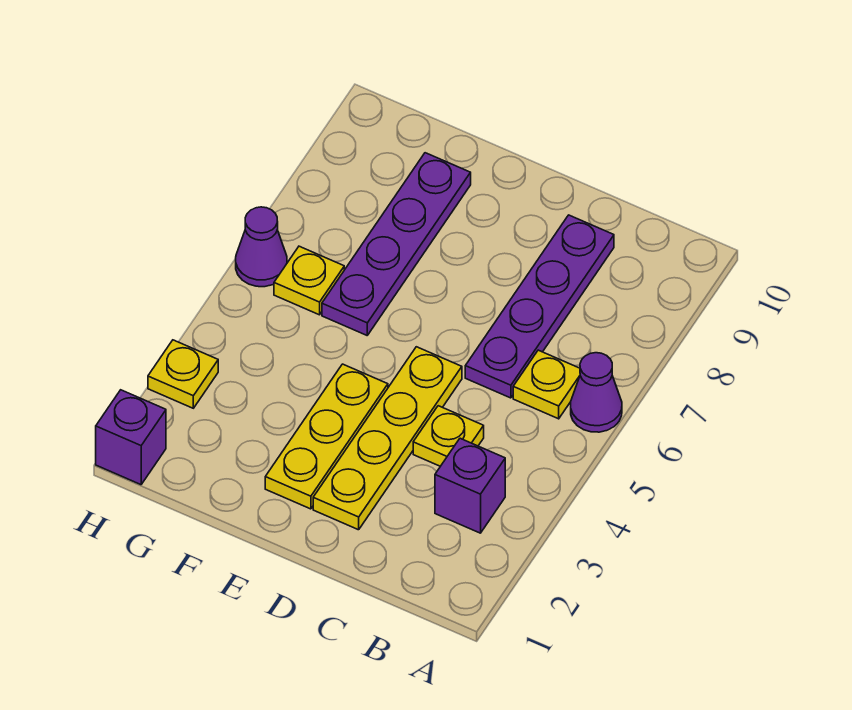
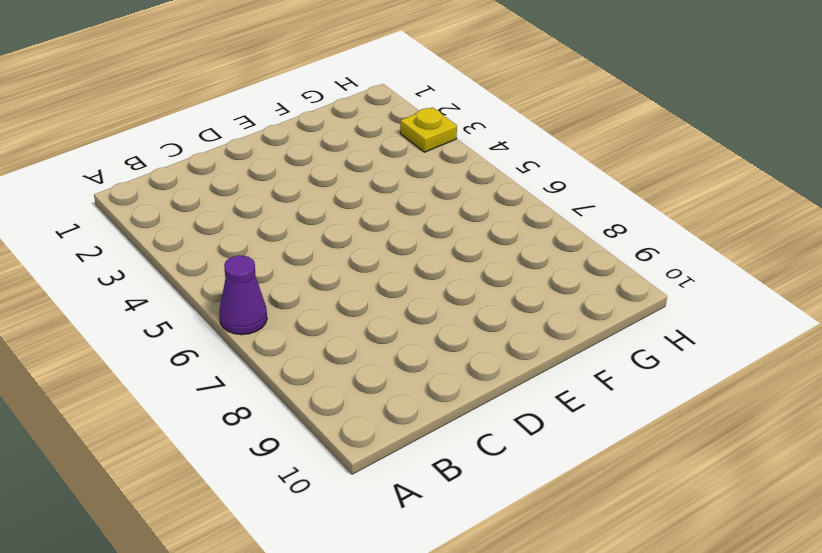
none -> purple brick B3 level 1
none -> yellow plate B6 level 1
none -> yellow plate C4 level 1

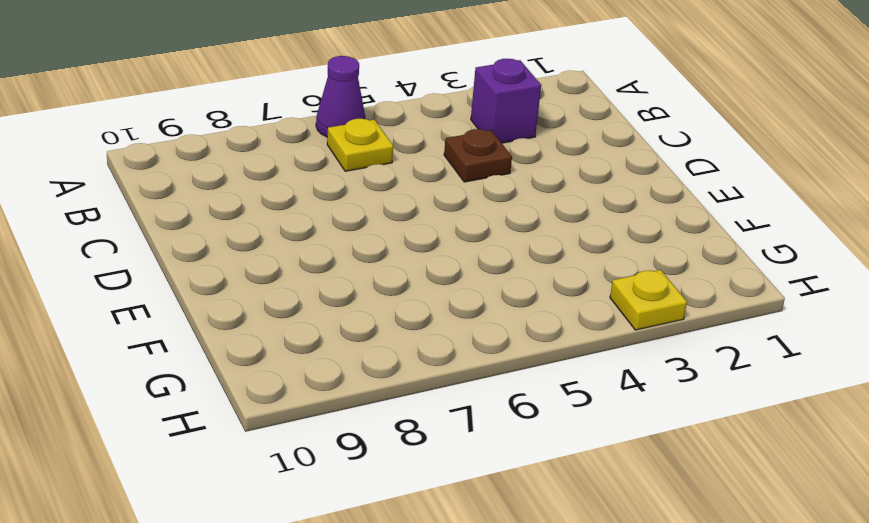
brown plate C4 level 1 -> yellow plate C4 level 1
none -> purple plate C6:C9 level 1
none -> yellow plate D2:D5 level 1
none -> yellow plate E2:E4 level 1

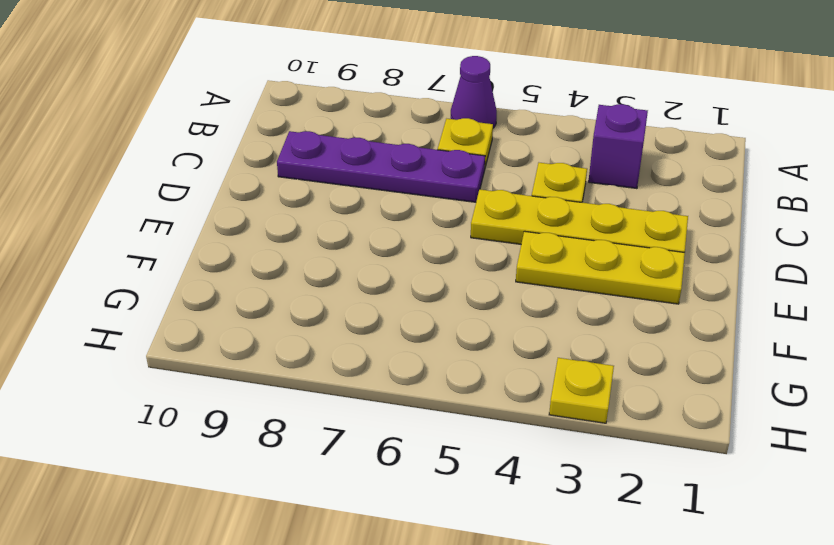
none -> purple plate F6:F9 level 1
none -> yellow plate G6 level 1
none -> purple brick H1 level 1

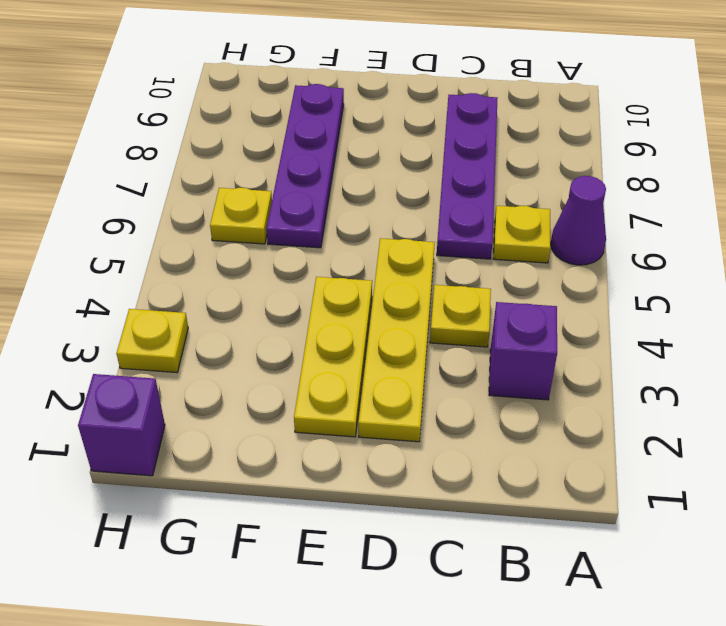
none -> purple cone H6 level 1

